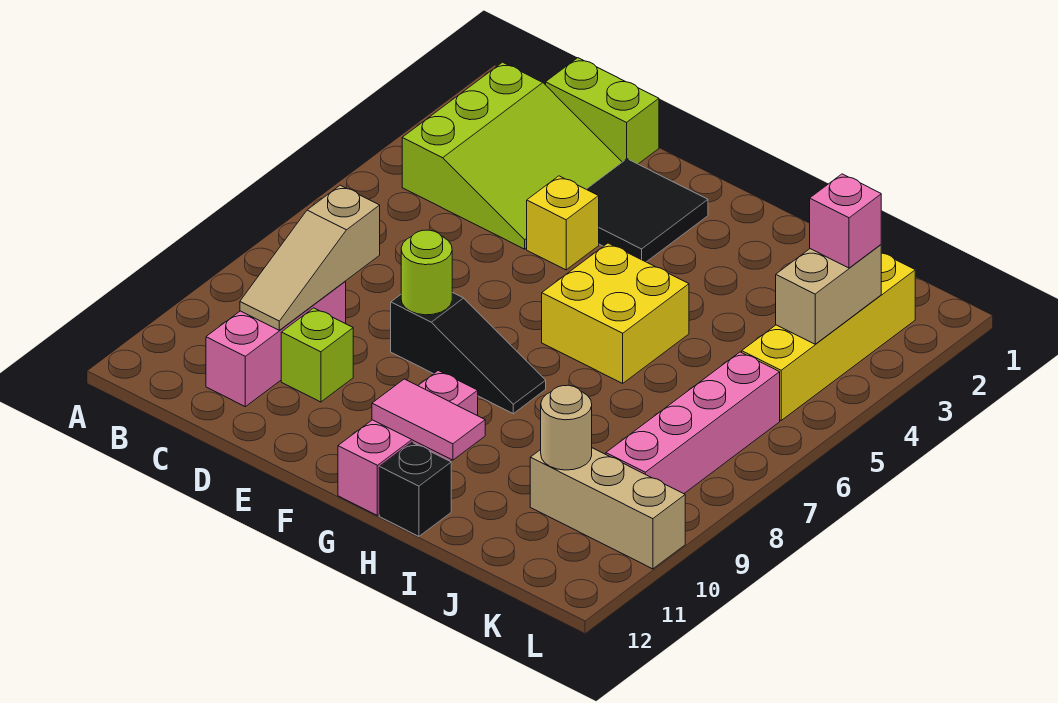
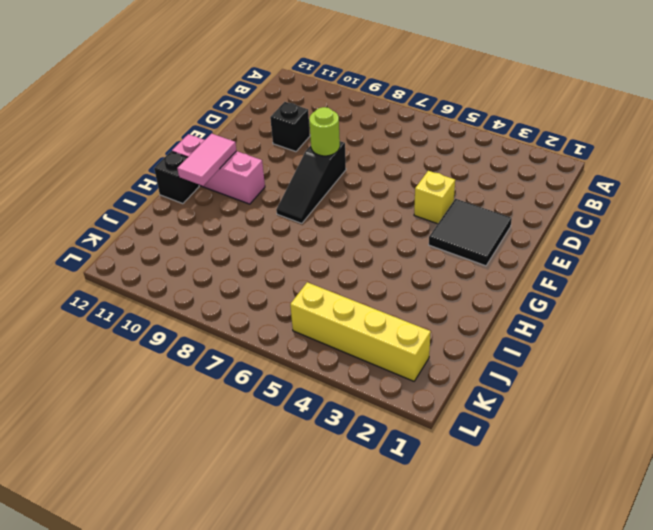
black brick D10 level 1 -> lime brick D10 level 1
none -> lime slope B2:D4 level 1 top B
none -> lime brick C1:D1 level 1
none -> pink brick C9:C11 level 1

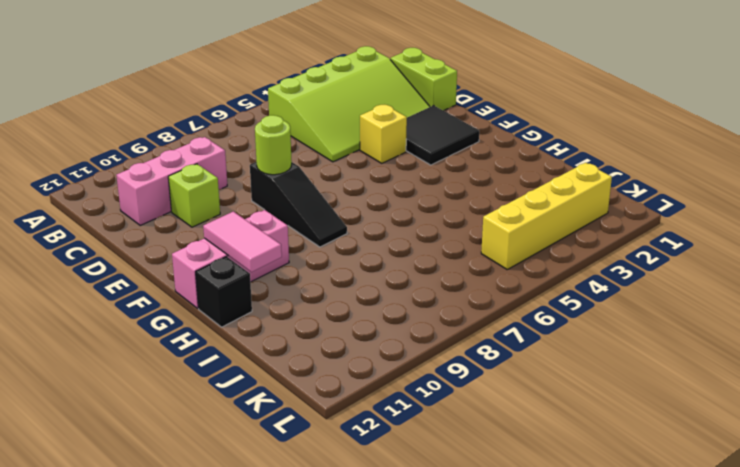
lime slope B2:D5 level 1 top B -> lime slope B2:D4 level 1 top B
none -> yellow brick G5:H6 level 1
none -> tan brick J10:L10 level 1
none -> pink brick K6:K9 level 1

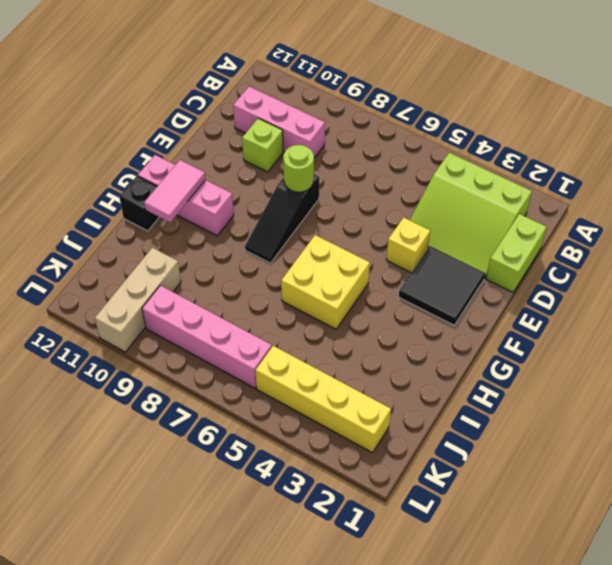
none -> tan slope C8:C10 level 2 top 8
none -> tan round brick J10 level 2
none -> tan brick K3:K4 level 2

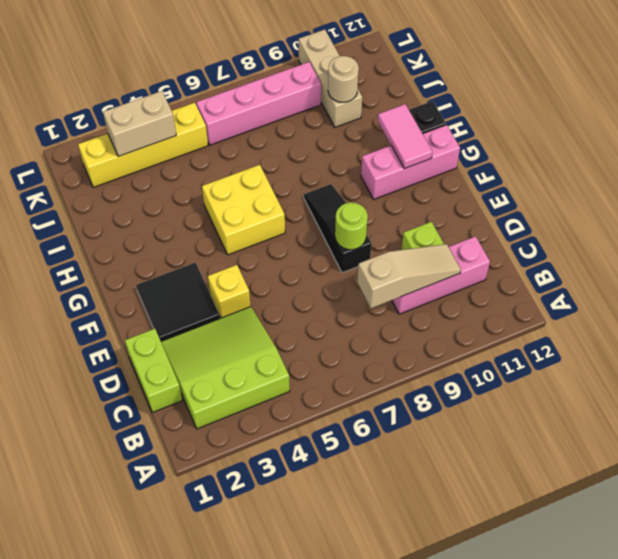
none -> pink brick K3 level 3

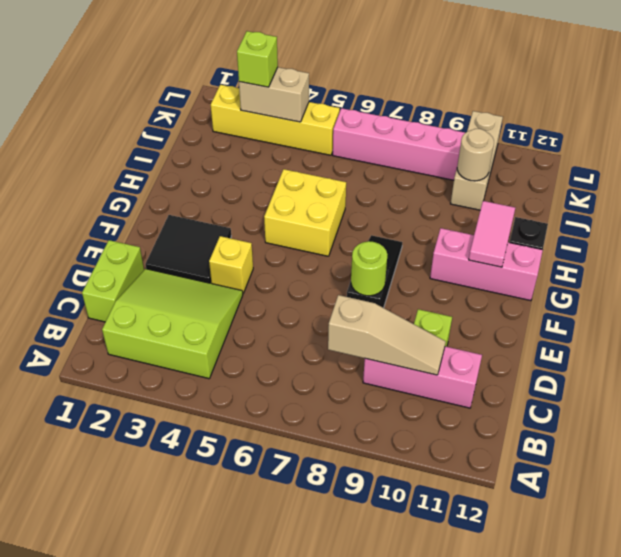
lime brick K3 level 3 -> pink brick K3 level 3

